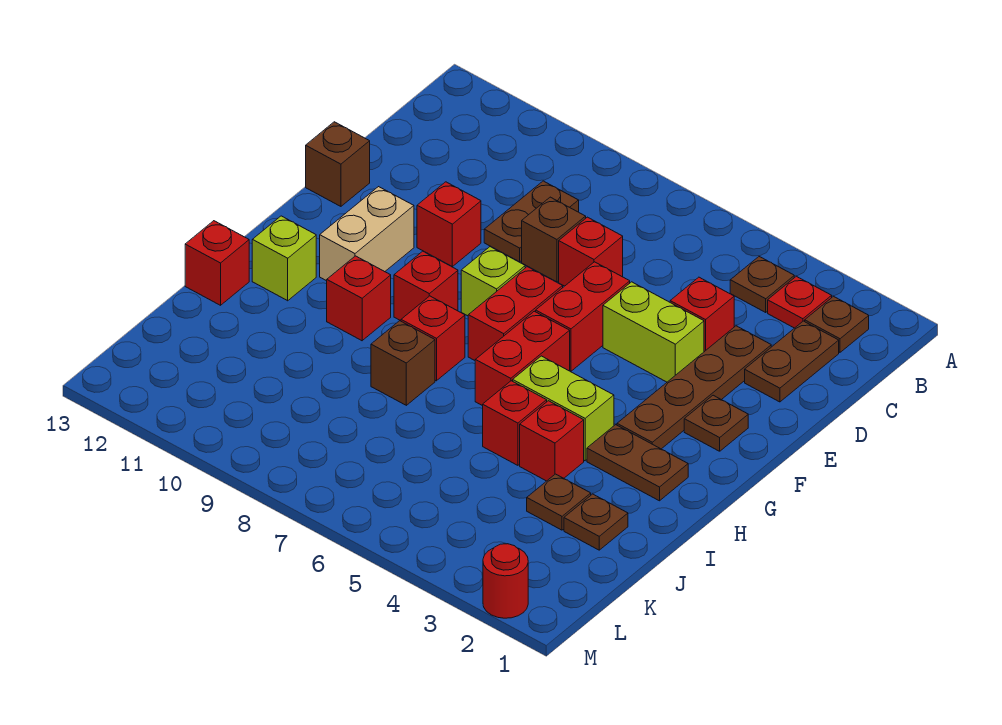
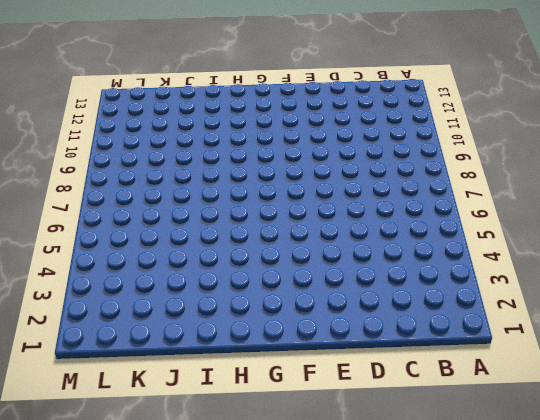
none -> brown plate B2 level 1
none -> red plate B3 level 1
none -> brown plate B4 level 1
none -> brown plate C2:D2 level 1

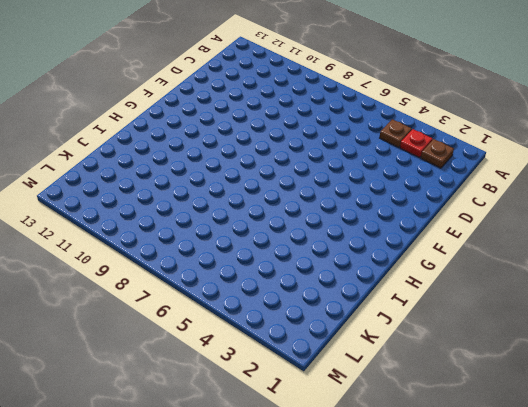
none -> brown plate C2:D2 level 1
none -> brown plate C9:D9 level 1
none -> brown plate D3:G3 level 1
none -> red brick D4 level 1

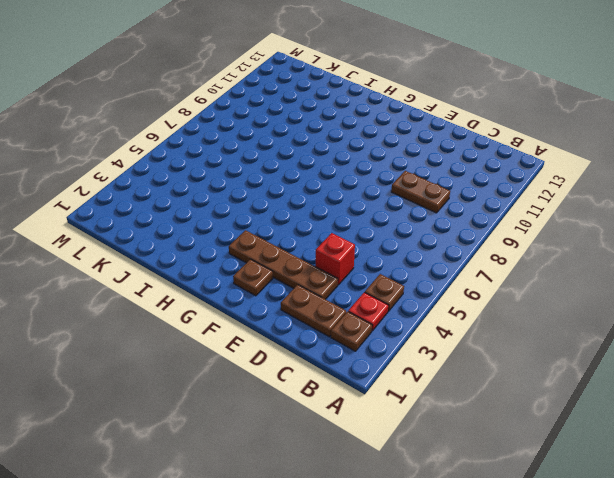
none -> red brick D7 level 1
none -> brown brick D8 level 1
none -> lime brick E4:E5 level 1
none -> red brick E6:F6 level 1

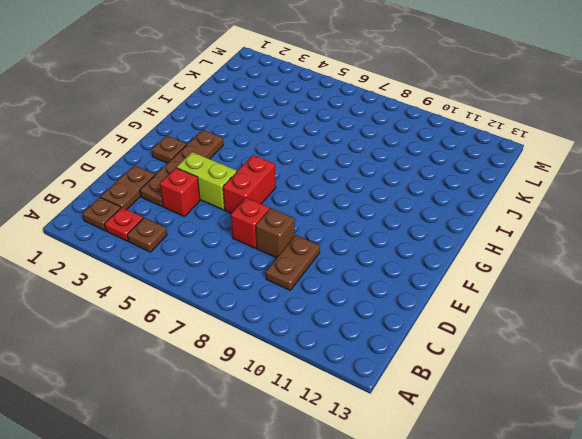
none -> red brick E10 level 1
none -> brown brick E13 level 1
none -> red brick F7:G7 level 1
none -> lime brick F8 level 1

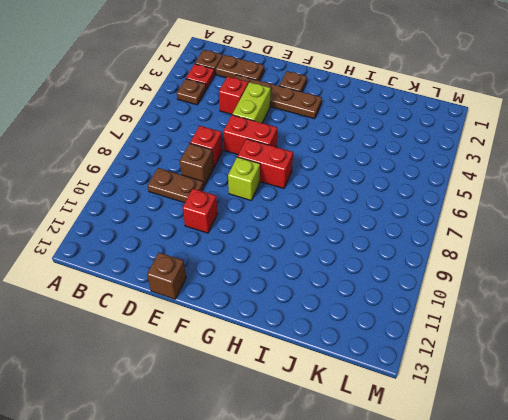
none -> tan brick F11:G11 level 1
none -> red brick G6:H6 level 1
none -> red brick G9 level 1
none -> brown plate H2:H3 level 1

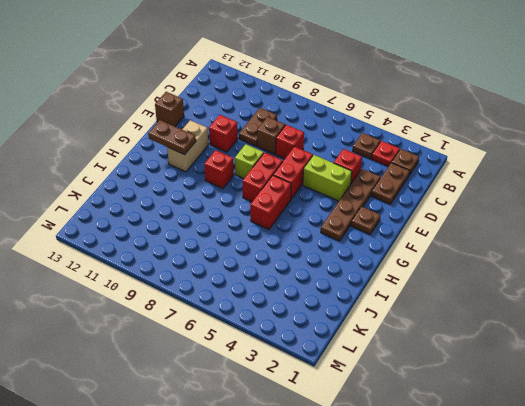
brown plate G11:G12 level 2 -> brown plate H2:H3 level 1
none -> lime brick H4:H5 level 1
none -> red brick H8 level 1
none -> red brick H10 level 1
none -> lime brick H12 level 1

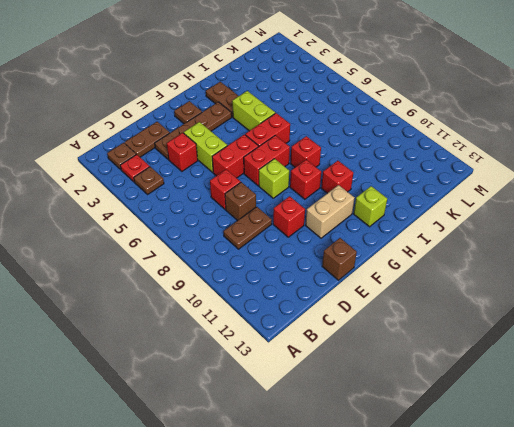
none -> red brick I4 level 1
none -> red brick I5 level 1
none -> brown brick I8 level 1
none -> red brick I13 level 1

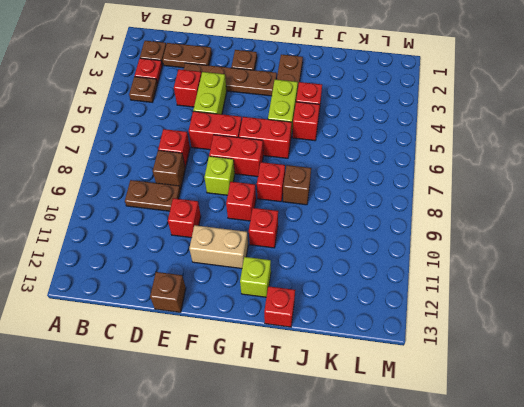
none -> brown plate J2 level 1
none -> brown plate J3 level 1
none -> red round brick M2 level 1

